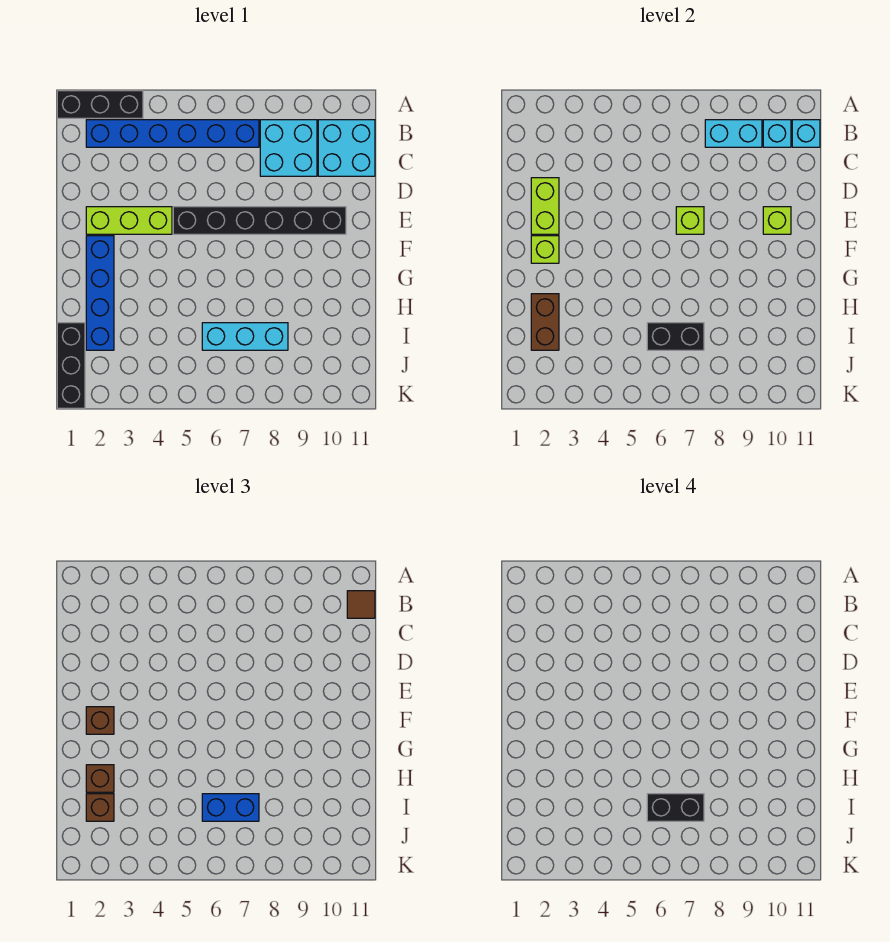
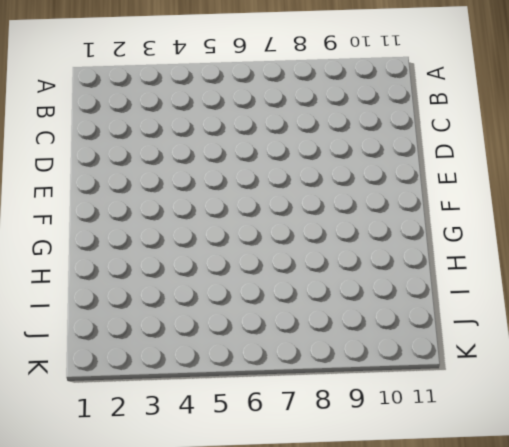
none -> black brick A1:A3 level 1
none -> blue brick B2:B7 level 1
none -> cyan brick B8:C9 level 1

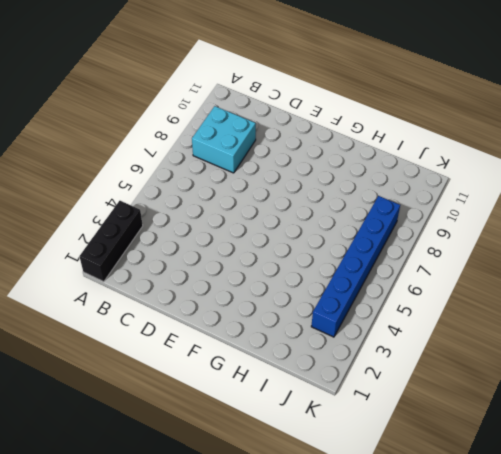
blue brick J3:J8 level 1 -> blue brick B2:B7 level 1
none -> cyan brick B10:C11 level 1
none -> lime brick E2:E4 level 1
none -> black brick E5:E10 level 1

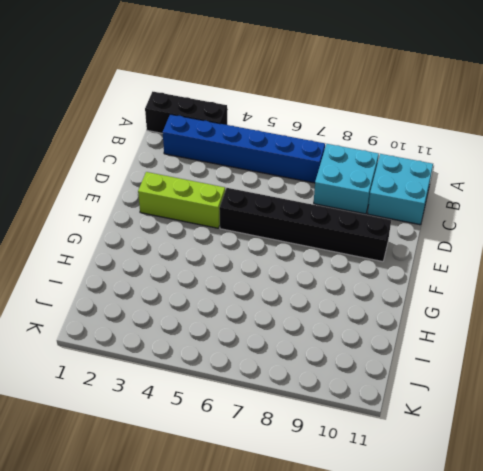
none -> blue brick F2:I2 level 1
none -> black brick I1:K1 level 1
none -> cyan brick I6:I8 level 1

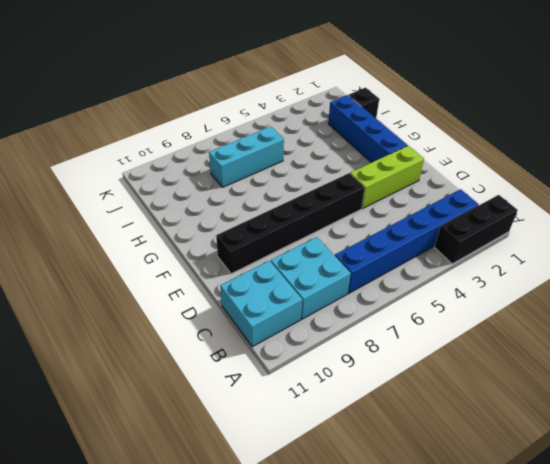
black brick I1 level 1 -> black brick I1:K1 level 1
none -> cyan brick B8:B9 level 2
none -> cyan brick B10 level 2
none -> cyan brick B11 level 2

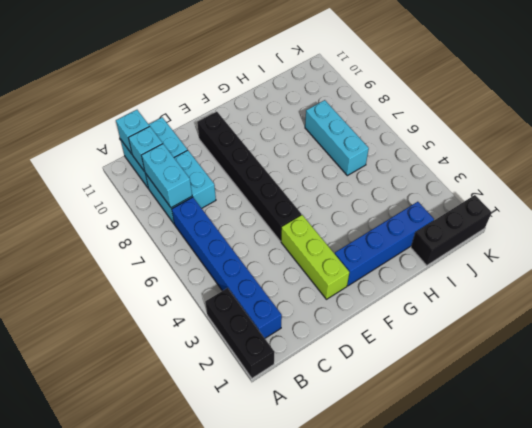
none -> lime brick D2:E2 level 2
none -> lime brick E7 level 2
none -> lime brick E10 level 2

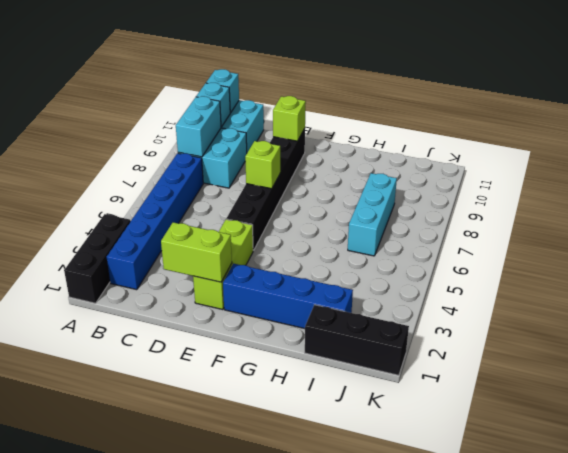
none -> lime brick F2 level 2
none -> brown brick H2:I2 level 2
none -> black brick I6:I7 level 2

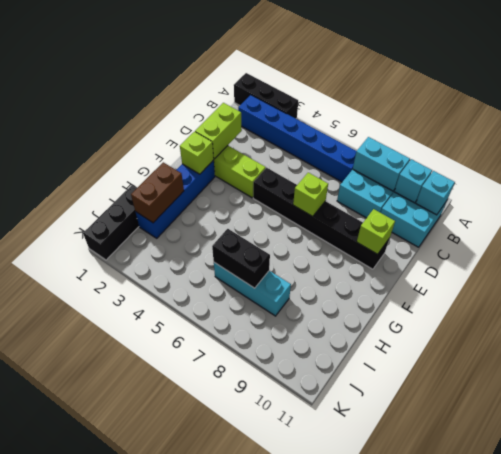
none -> brown tile B11 level 3
none -> brown brick F2 level 3
none -> brown brick H2 level 3

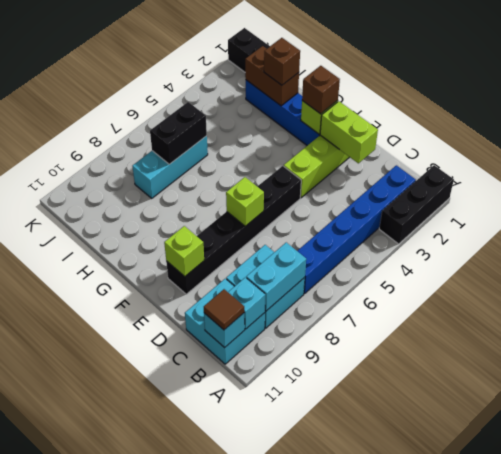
none -> brown brick I2 level 3
none -> blue brick I6:I7 level 3
none -> black brick I6:I7 level 4

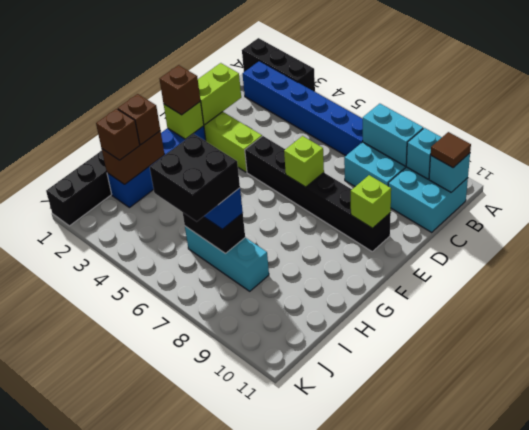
black brick I6:J7 level 4 -> black brick I6:I7 level 4

